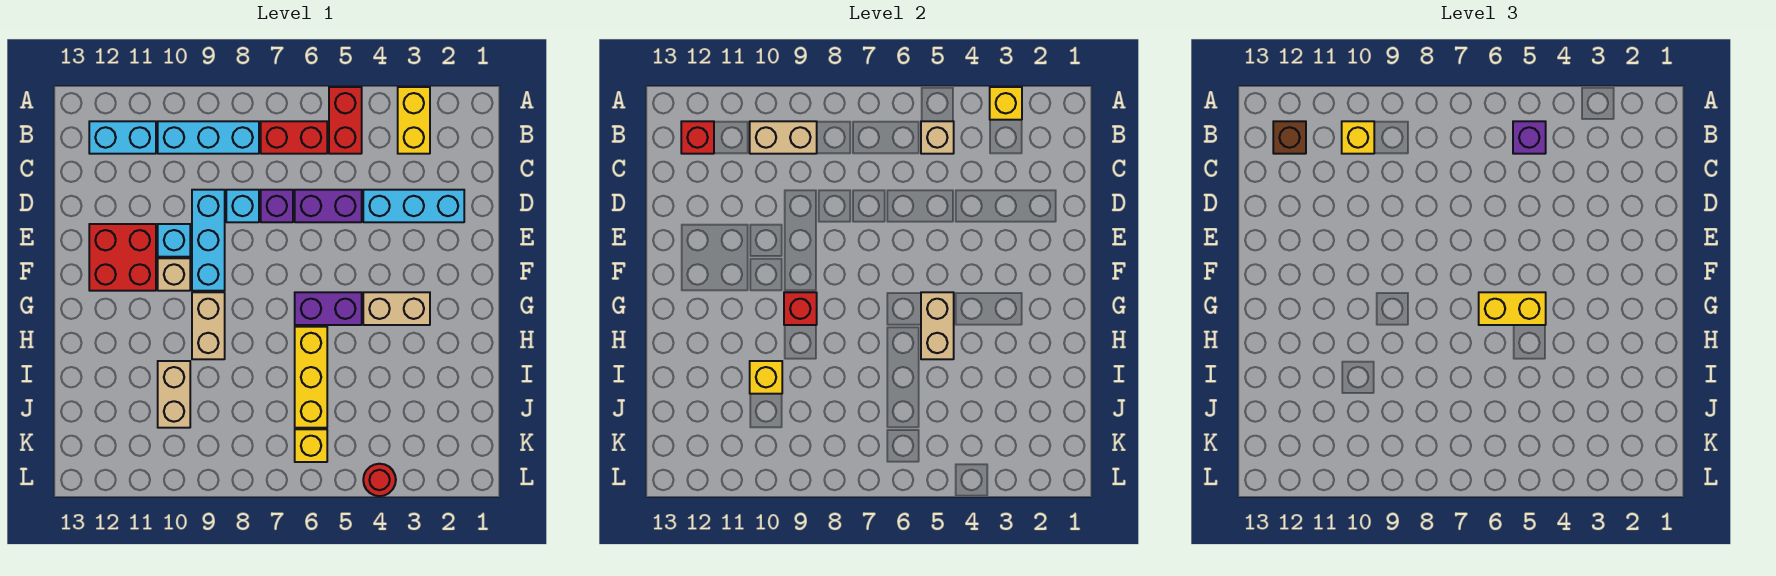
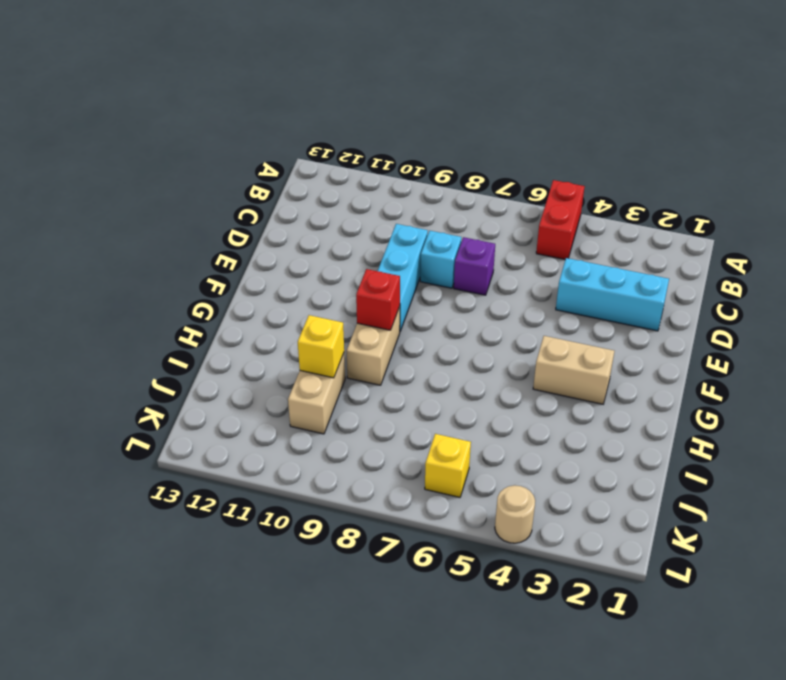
tan round brick L4 level 1 -> red round brick L4 level 1
none -> yellow brick A3:B3 level 1
none -> red brick B6:B7 level 1
none -> cyan brick B8:B10 level 1
none -> cyan brick B11:B12 level 1

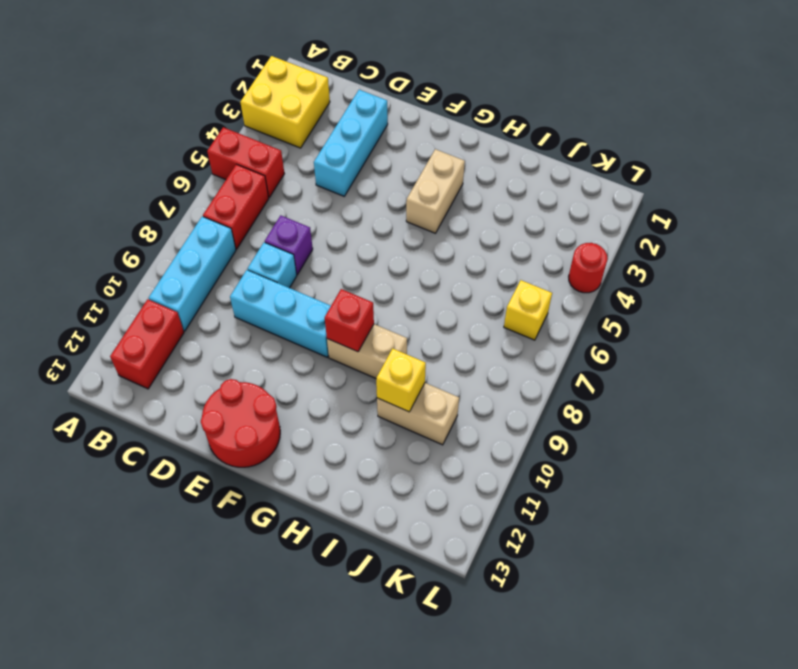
yellow brick A2:B3 level 1 -> yellow brick A3:B3 level 1
red brick B11:B12 level 1 -> cyan brick B11:B12 level 1
red round brick E12:F13 level 1 -> red brick E11:F12 level 1
none -> purple brick D5:D6 level 1
none -> cyan brick E10 level 1
none -> tan brick F10 level 1
none -> purple brick G5:G6 level 1

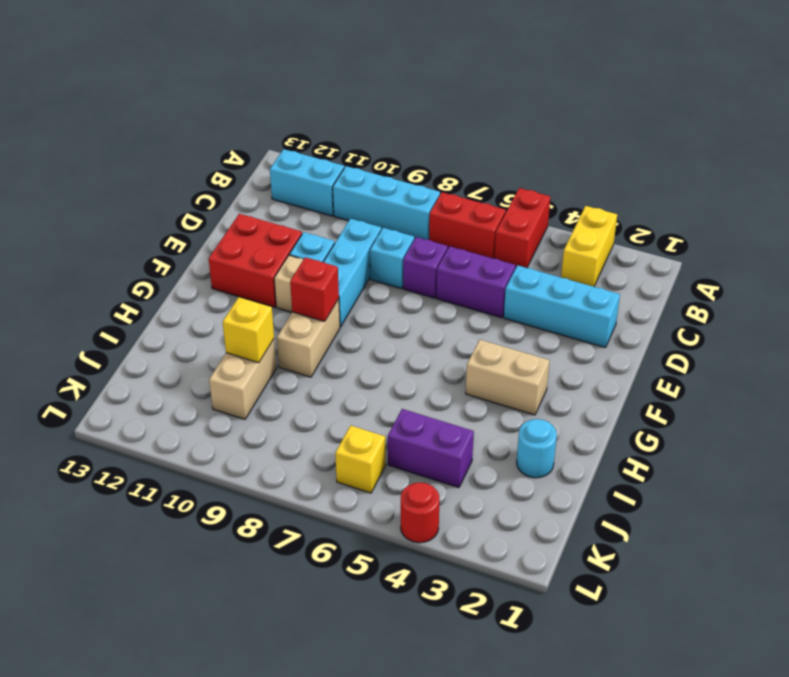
cyan round brick I2 level 1 -> none
purple brick J4:J5 level 1 -> purple brick G5:G6 level 1
none -> yellow brick H6:J6 level 1
none -> yellow brick A3 level 2
none -> tan brick B5 level 2
none -> tan brick B9:B10 level 2

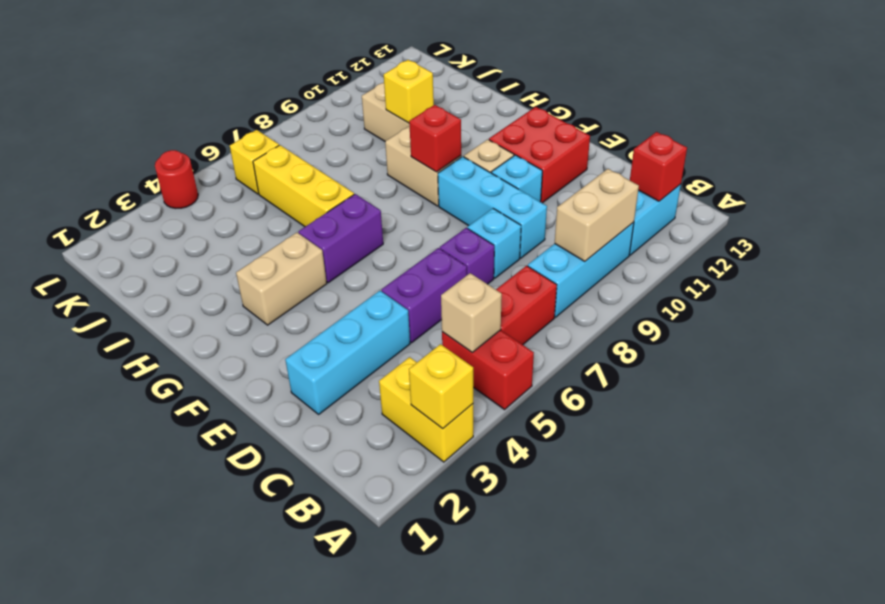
none -> tan brick G5:H5 level 2
none -> purple brick B5 level 3
none -> yellow brick B10 level 3
none -> brown brick B12 level 3

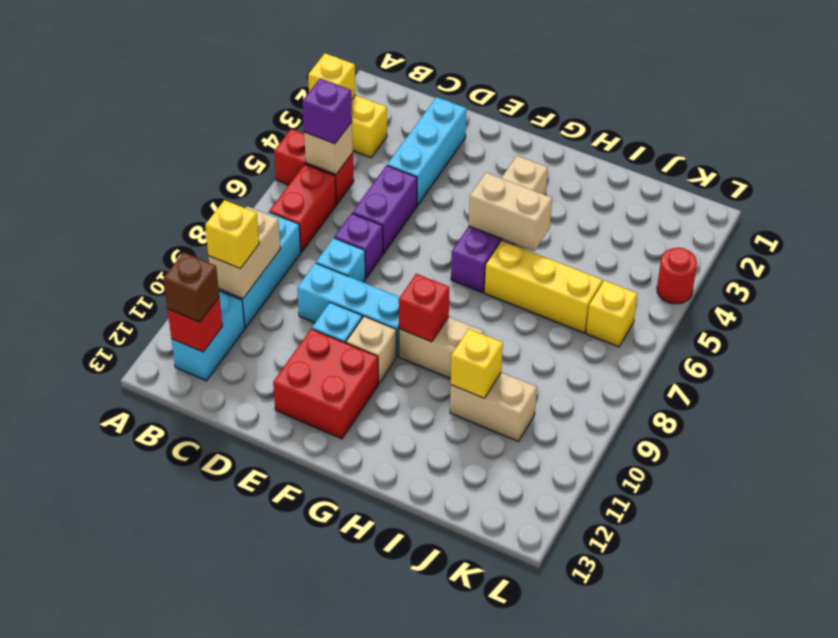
none -> yellow brick G5:G6 level 3

